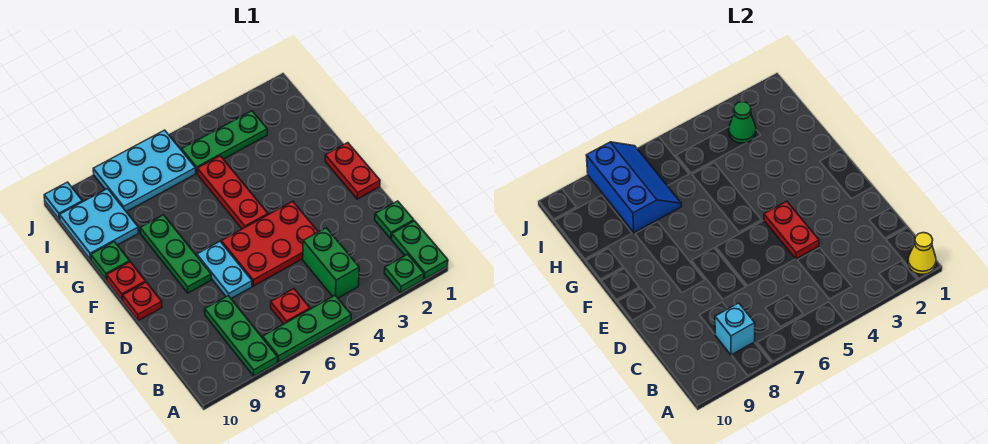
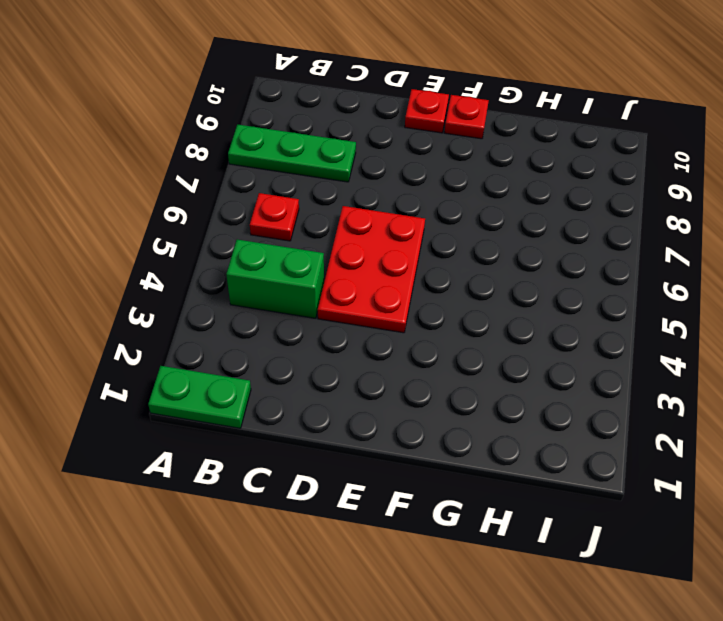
none -> green plate A2 level 1
none -> green plate A5:A7 level 1
none -> green plate C1 level 1

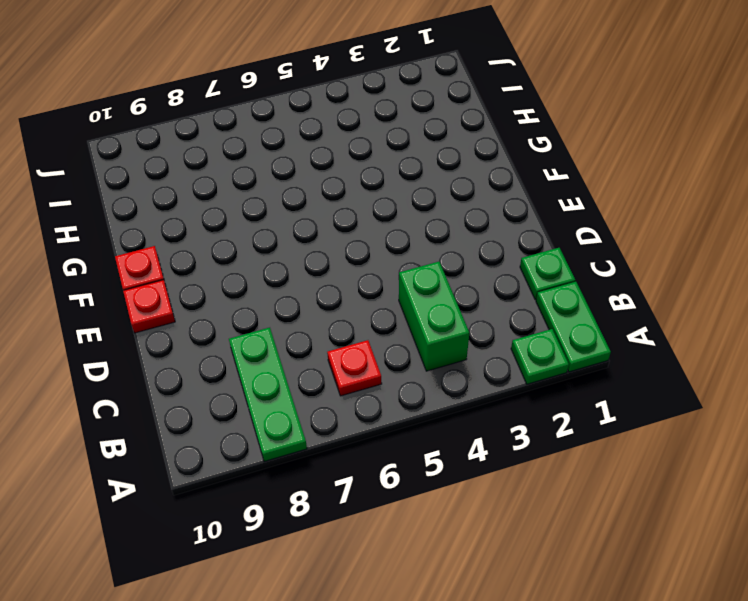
none -> green plate A5:A7 level 1
none -> red plate D4:E6 level 1
none -> cyan plate D7:E7 level 1

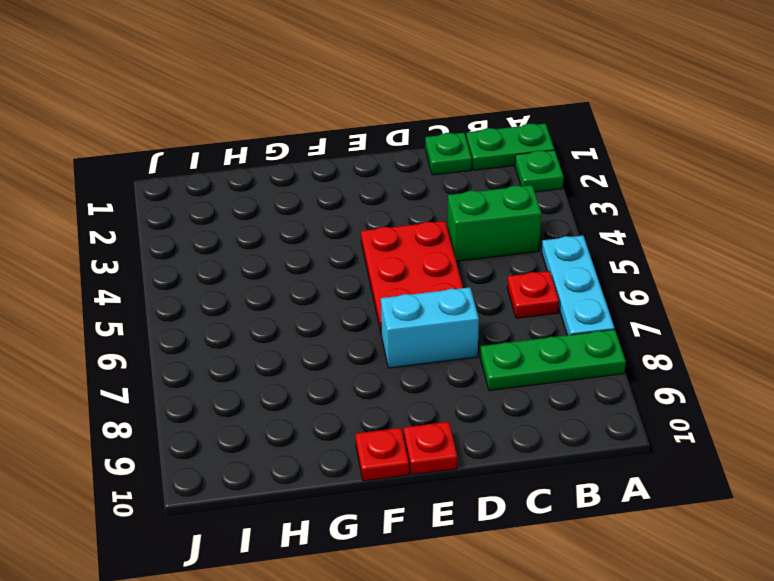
cyan plate A5:A7 level 1 -> green plate A5:A7 level 1
cyan brick D7:E7 level 1 -> cyan plate D7:E7 level 1
none -> red plate E1:F1 level 1
none -> green plate E8:G8 level 1
none -> red plate F5:H5 level 1

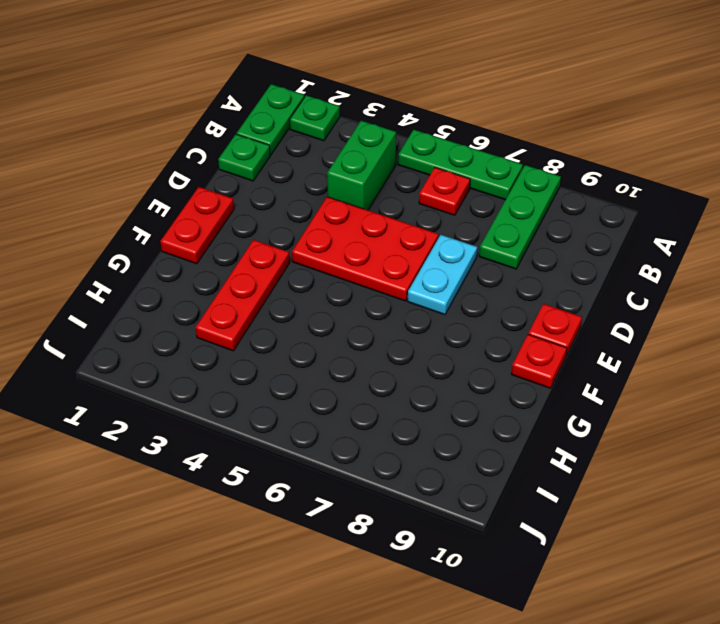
red plate F3:H3 level 1 -> red plate F5:H5 level 1
none -> green plate E8:G8 level 1
none -> green plate G10 level 1
none -> cyan plate H9:I10 level 1

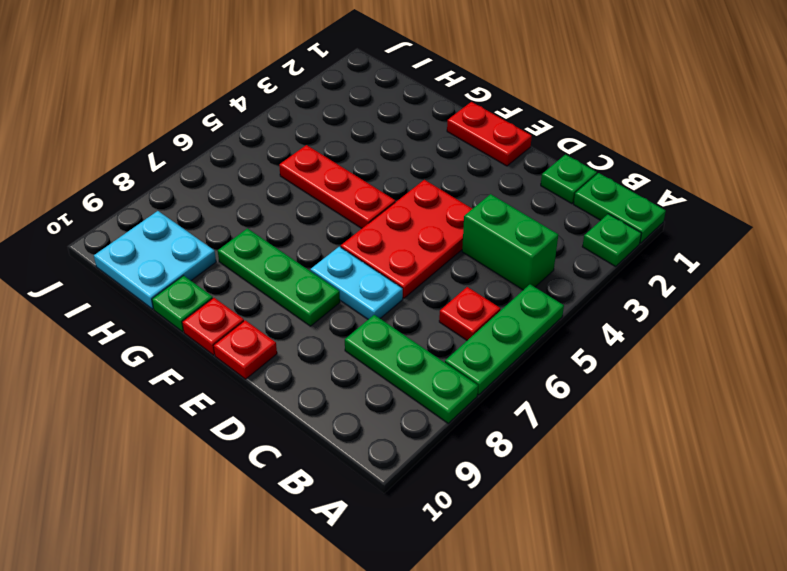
none -> green plate I3:I5 level 1
none -> cyan plate I6:J8 level 1
none -> cyan plate J10 level 1

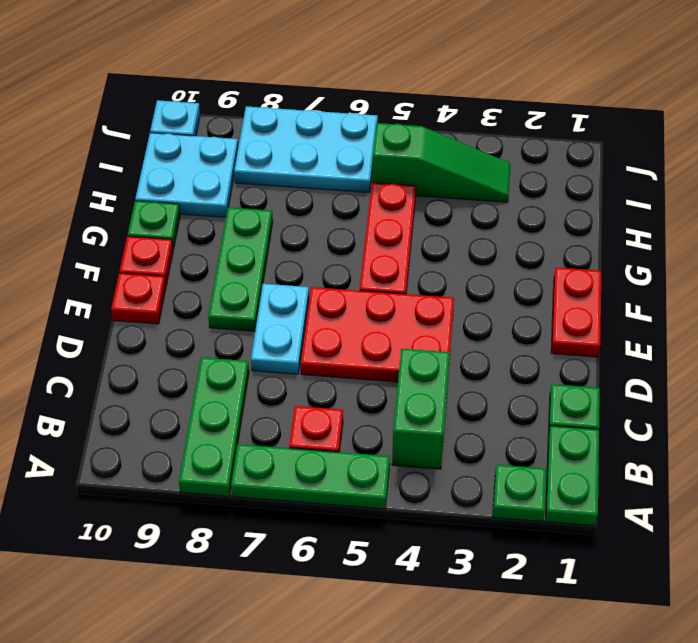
green slope I3:I5 level 1 top 5 -> green plate I3:I5 level 1
none -> yellow cone A1 level 2
none -> cyan brick B8 level 2
none -> red plate D4:E4 level 2

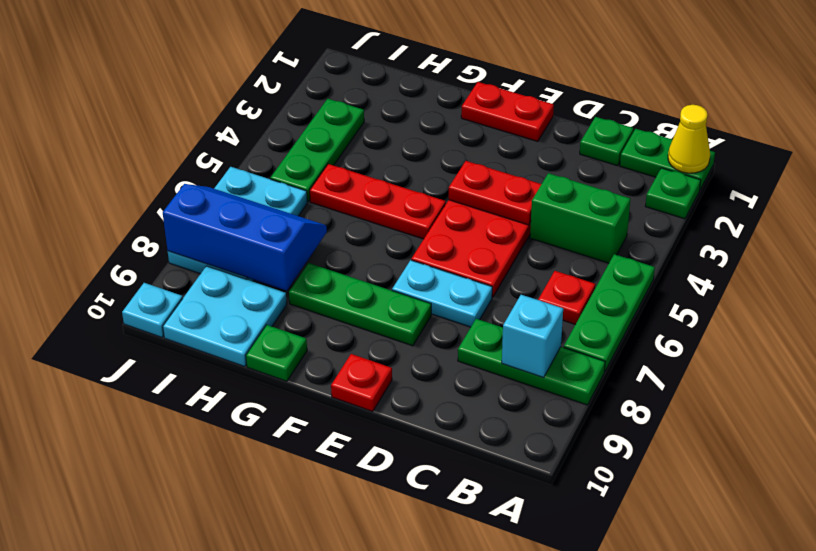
none -> red plate F10 level 1
none -> green cone I3 level 2

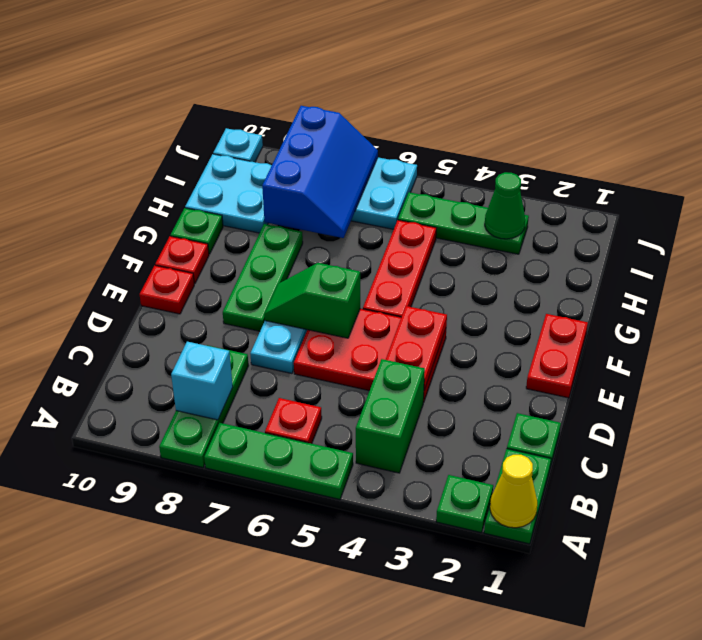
green slope E6:E7 level 2 top 6 -> none

